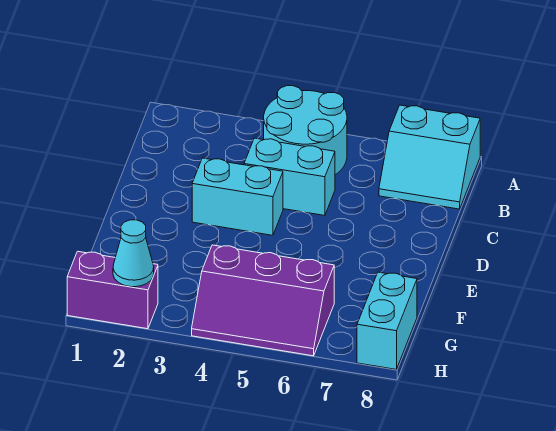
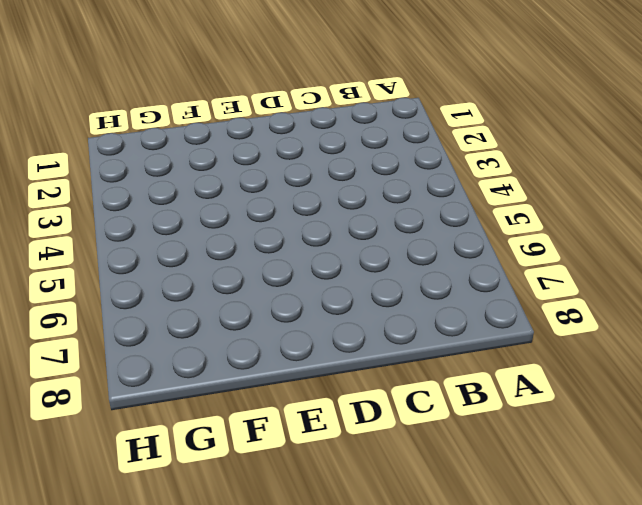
none -> cyan round brick A4:B5 level 1
none -> cyan slope A7:B8 level 1 top A

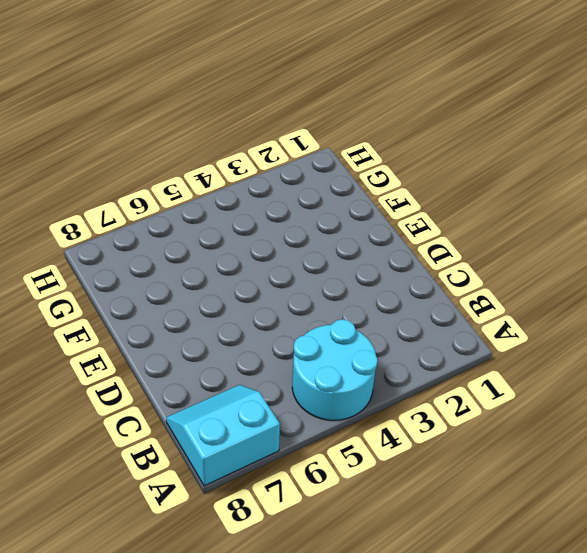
none -> cyan brick C4:C5 level 1
none -> cyan brick D3:D4 level 1

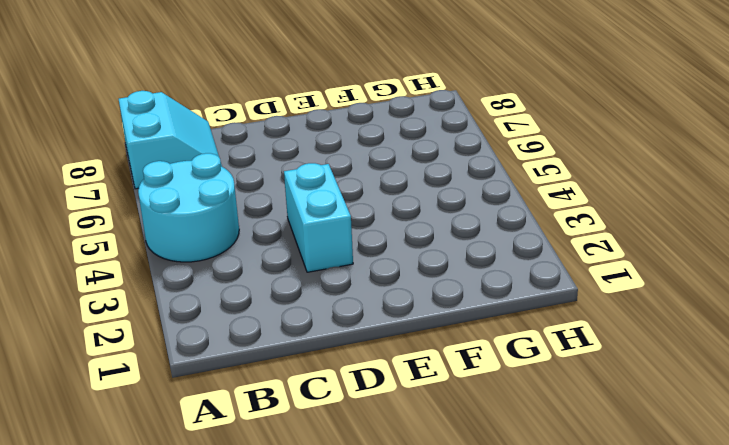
none -> cyan brick C4:C5 level 1
none -> purple slope G4:H6 level 1 top G

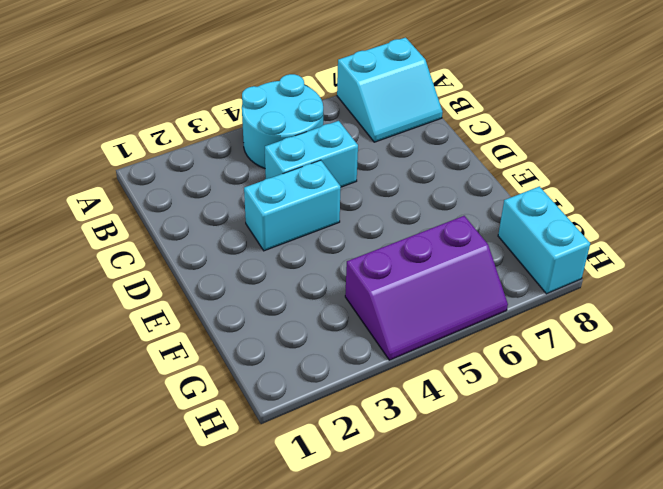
none -> purple brick H1:H2 level 1
none -> cyan cone H2 level 2

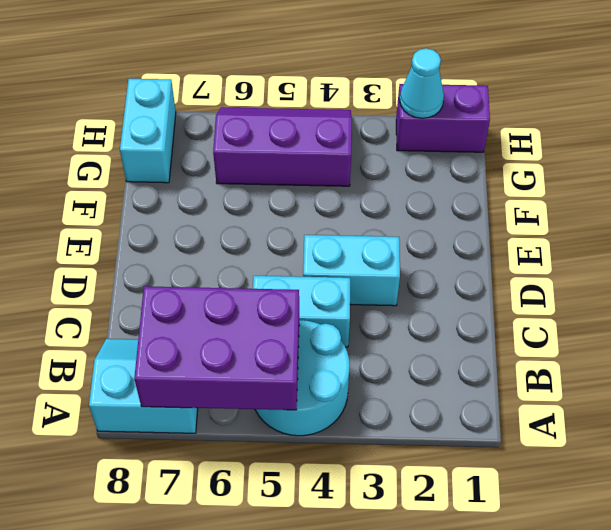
purple brick A5:B7 level 2 -> none

